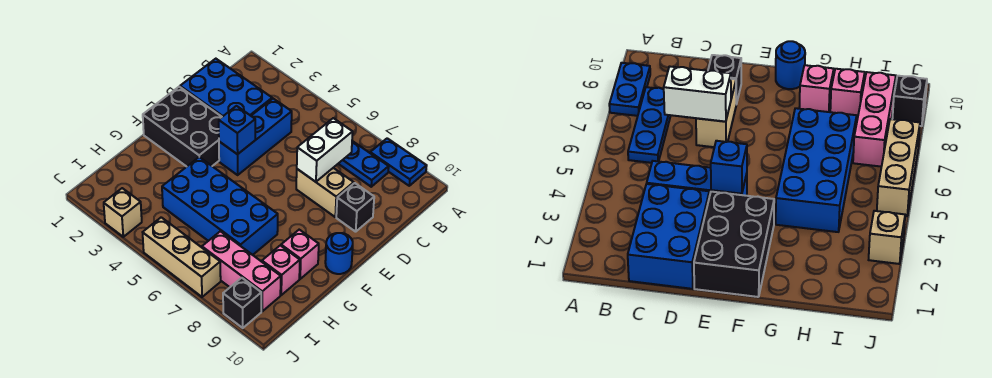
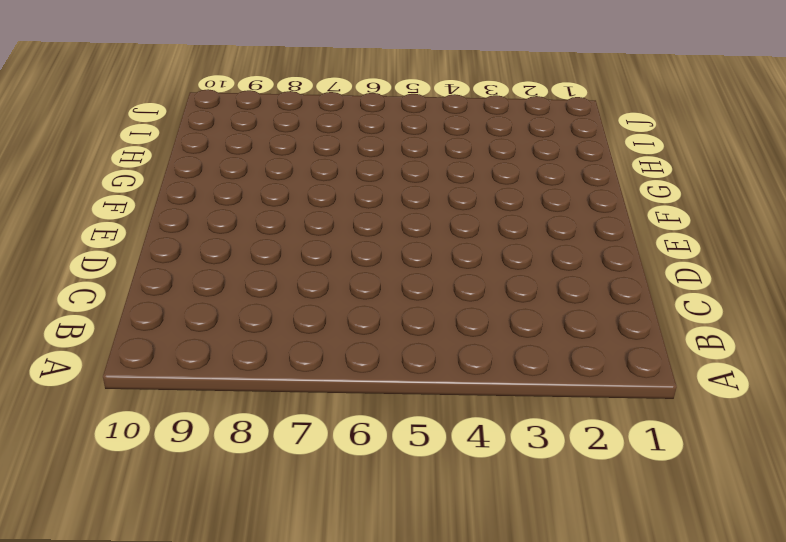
none -> blue plate A8:A9 level 1
none -> blue plate B6:B8 level 1
none -> blue brick C1:D3 level 1

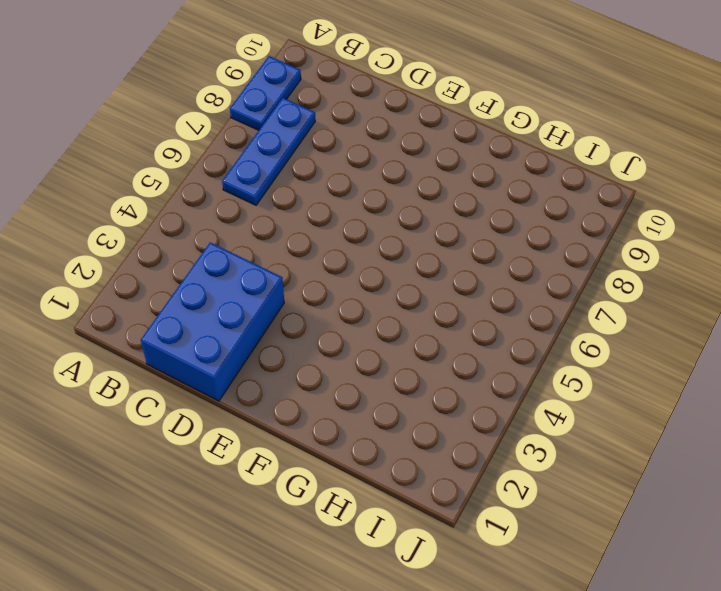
none -> blue brick C4:E4 level 1
none -> tan brick D7:D8 level 1
none -> black brick D9 level 1

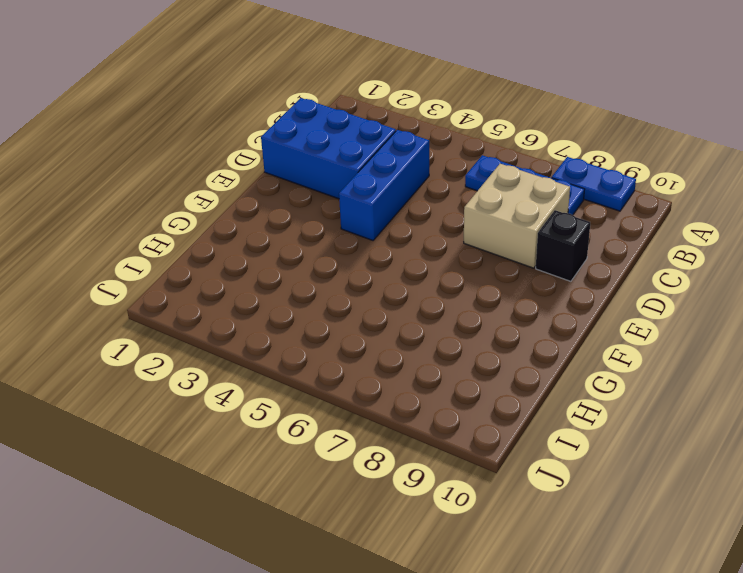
tan brick C7:D8 level 1 -> tan brick D7:D8 level 1
none -> black brick E1:F3 level 1
none -> blue round brick F10 level 1
none -> blue brick G4:H7 level 1

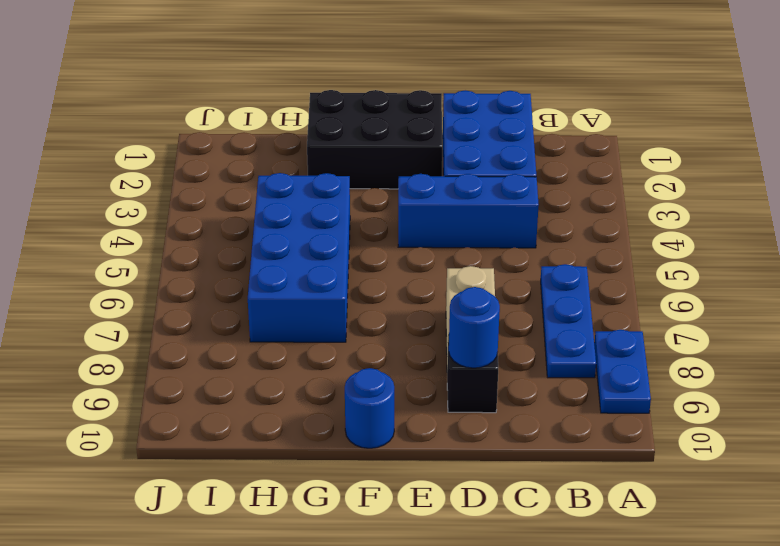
blue round brick D9 level 2 -> none
black brick E1:G2 level 1 -> black brick E1:F3 level 1
none -> pink brick G9 level 1
none -> pink brick H9 level 1
none -> pink brick I7:I9 level 1

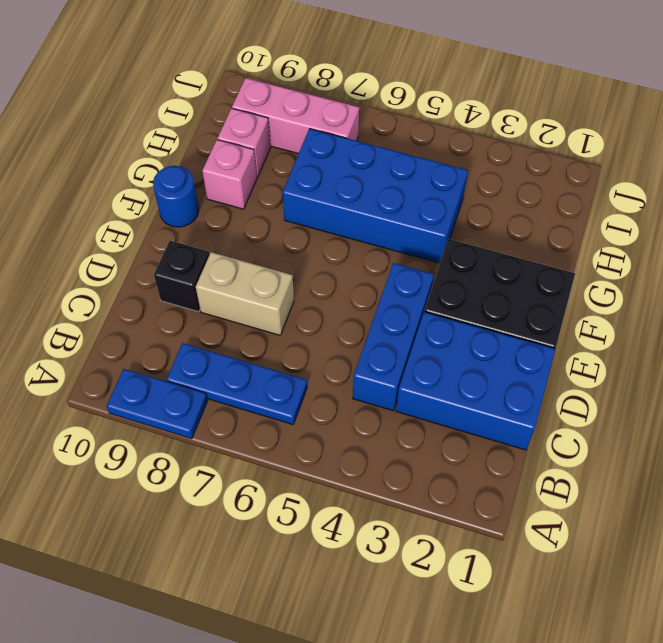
none -> tan brick J3 level 1
none -> tan brick J5:J7 level 1
none -> black brick J9 level 1

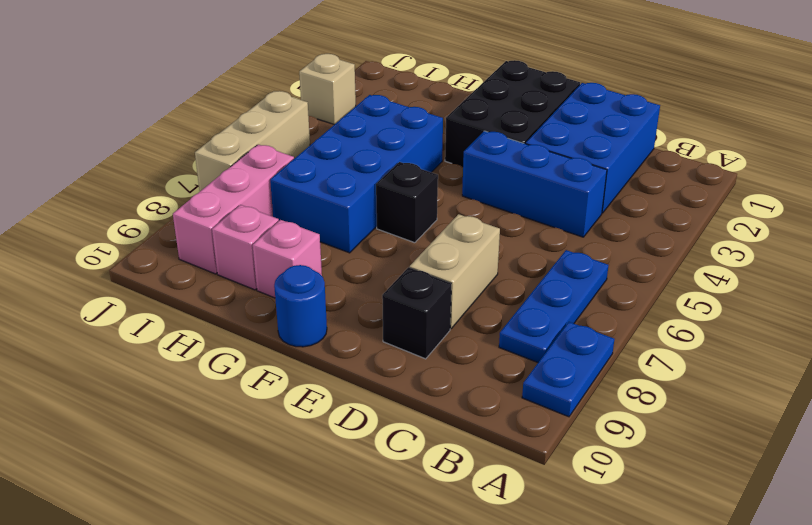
black brick F6 level 1 -> black brick J9 level 1
none -> white brick C7:D7 level 2
none -> blue brick E4 level 2

